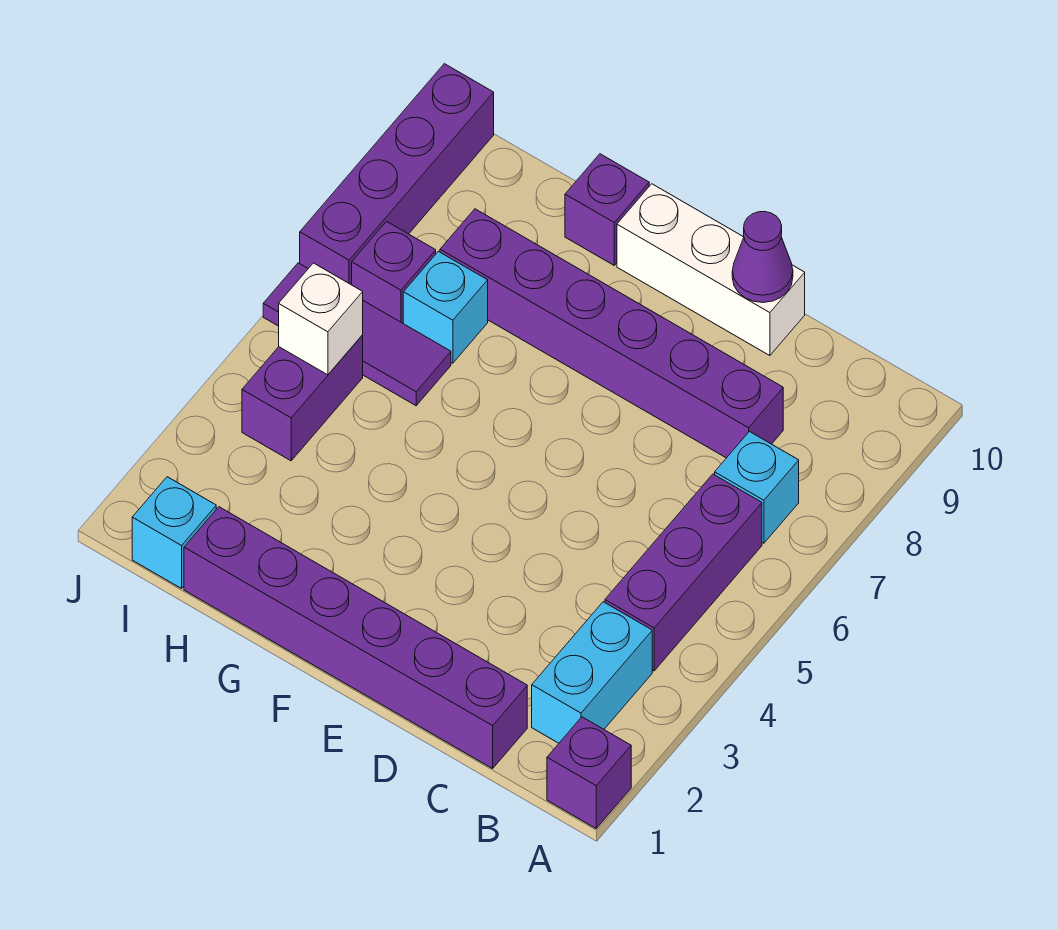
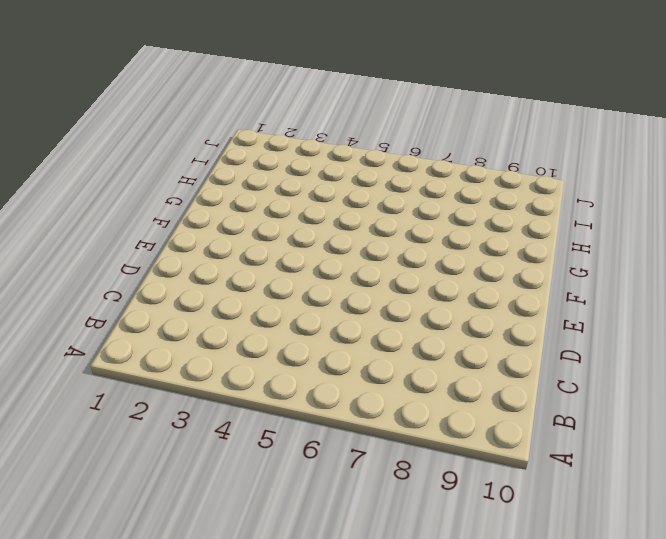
none -> purple brick A1 level 1
none -> cyan brick B2:B3 level 1
none -> purple brick B4:B6 level 1

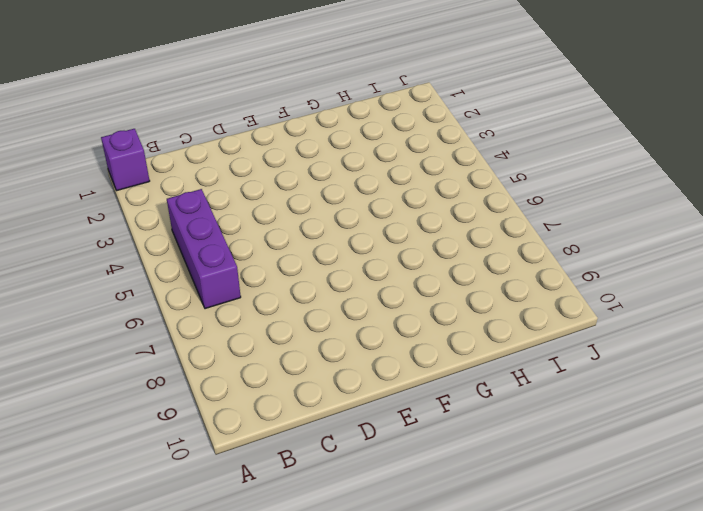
none -> cyan brick B2:B3 level 1
none -> cyan brick B7 level 1
none -> purple brick C1:H1 level 1

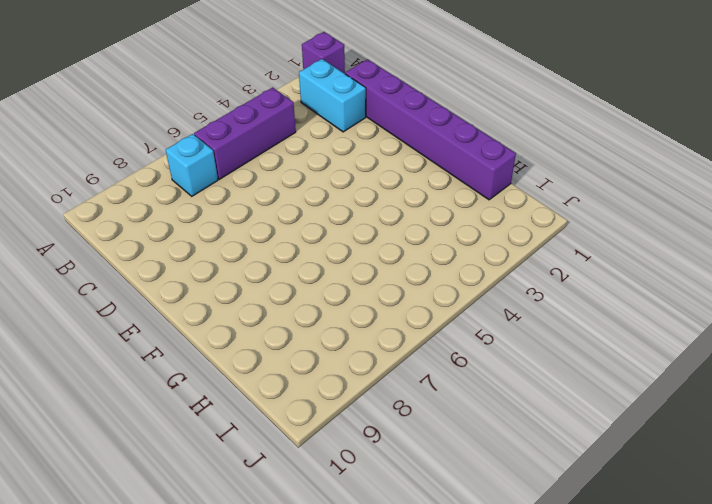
cyan brick B2:C2 level 1 -> cyan brick B2:B3 level 1
none -> purple brick C8:H8 level 1
none -> white brick D10:F10 level 1
none -> purple brick G10 level 1

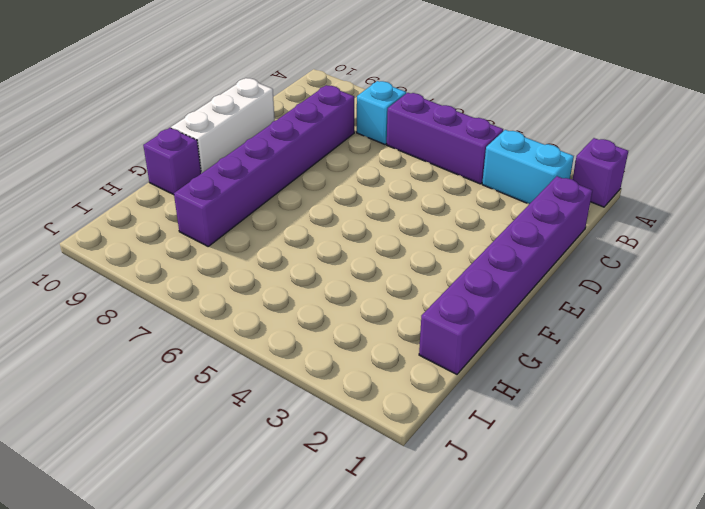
none -> purple tile H6:J6 level 1
none -> cyan brick H7 level 1
none -> cyan brick I1 level 1

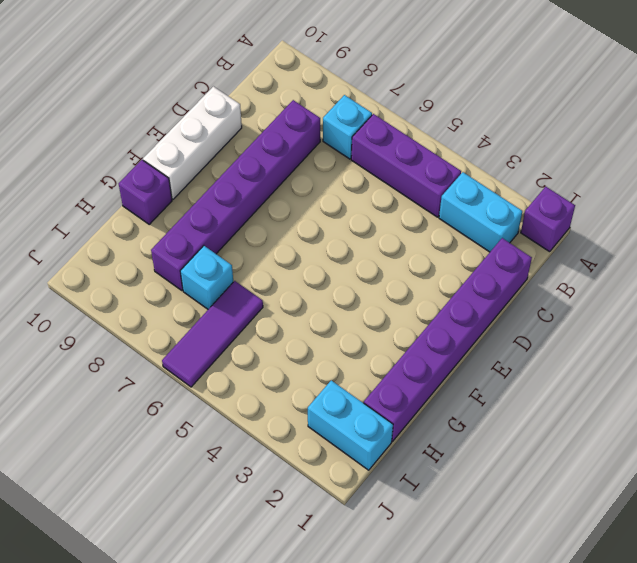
cyan brick I1:I2 level 1 -> cyan brick I1 level 1
none -> purple brick I4:I5 level 1
none -> purple brick I7 level 1
none -> purple brick J7:J10 level 1

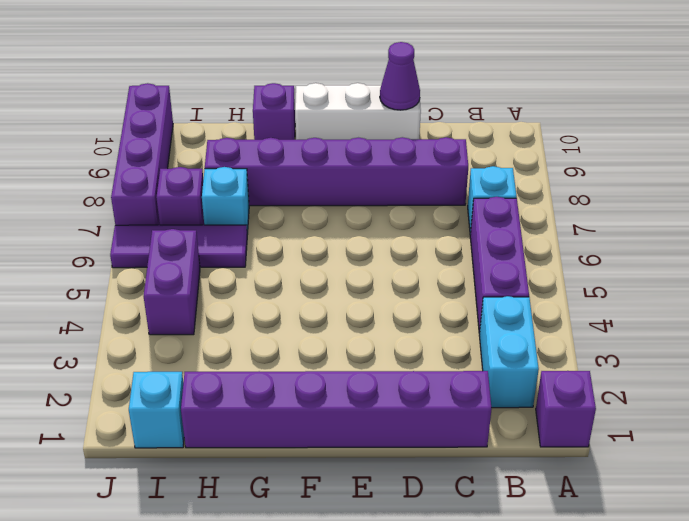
none -> white brick I5 level 2

